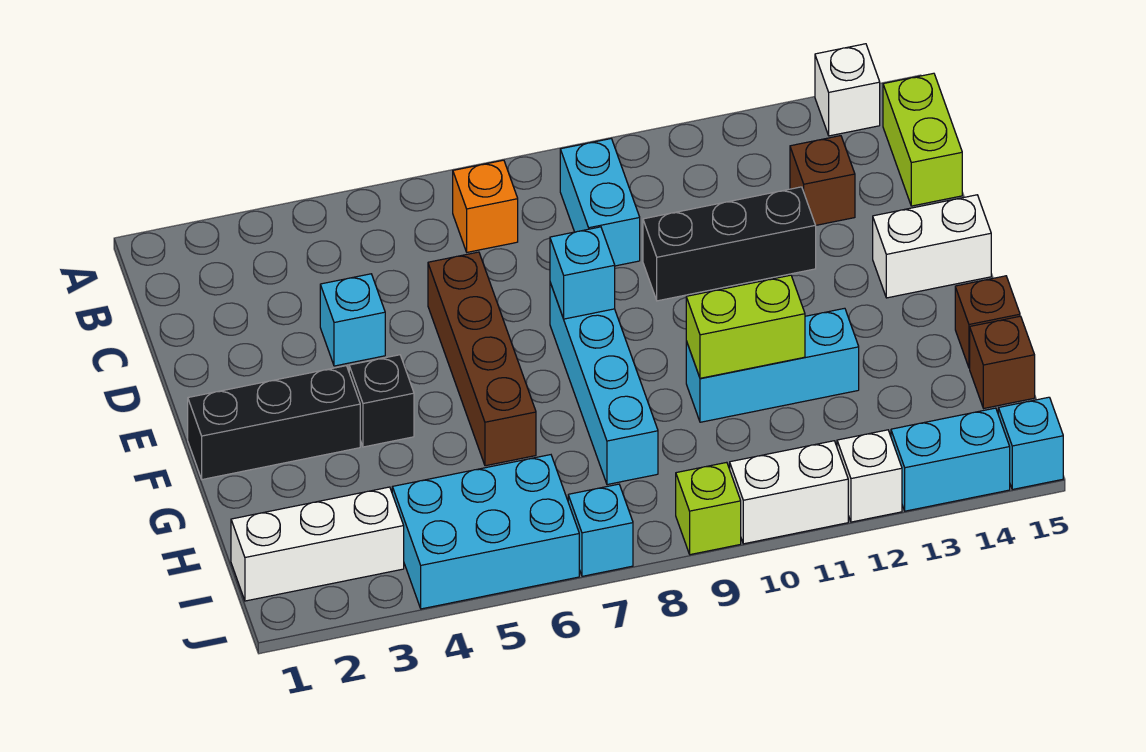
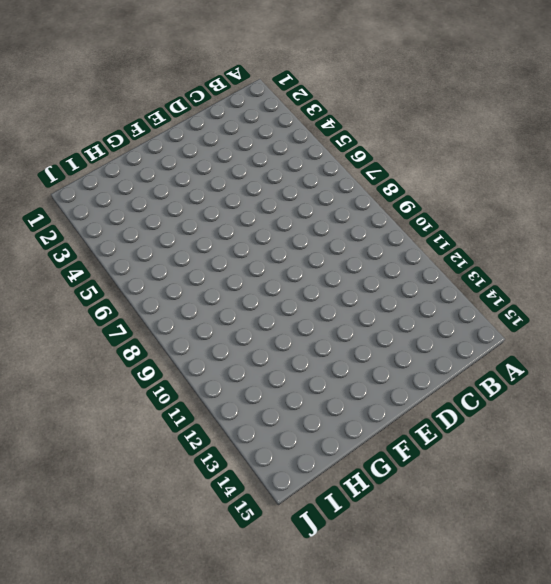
none -> white brick A14 level 1
none -> orange brick B7 level 1
none -> cyan brick B9:C9 level 1

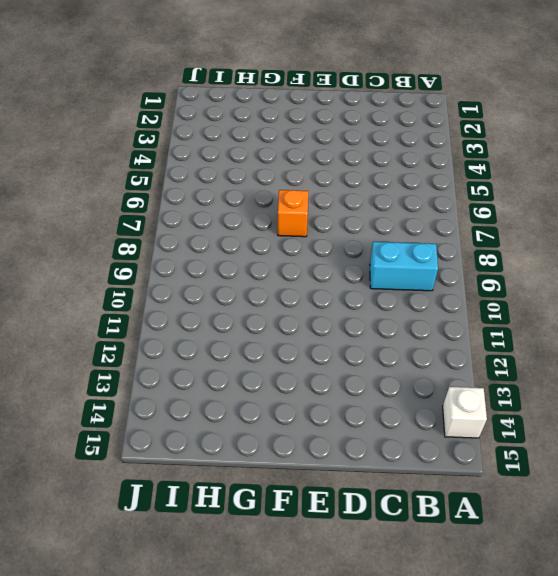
orange brick F7 level 1 -> orange brick B7 level 1
none -> lime brick B15:C15 level 1
none -> brown brick C13 level 1
none -> cyan brick D4 level 1

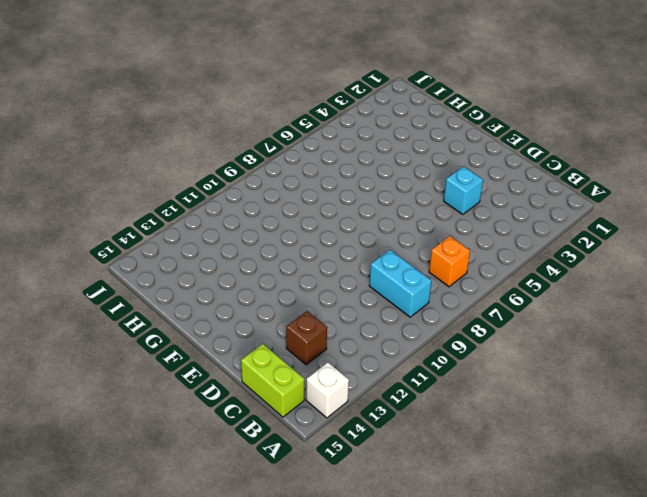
none -> brown brick D6:G6 level 1
none -> black brick D10:D12 level 1
none -> cyan brick E8:H8 level 1

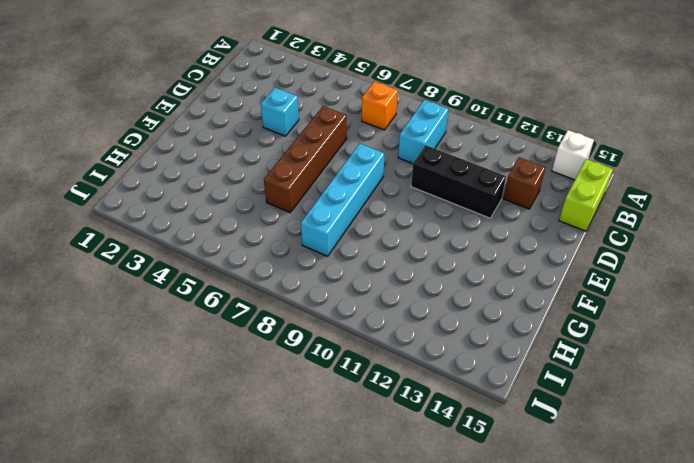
none -> white brick E14:E15 level 1
none -> black brick F1:F3 level 1
none -> black brick F4 level 1

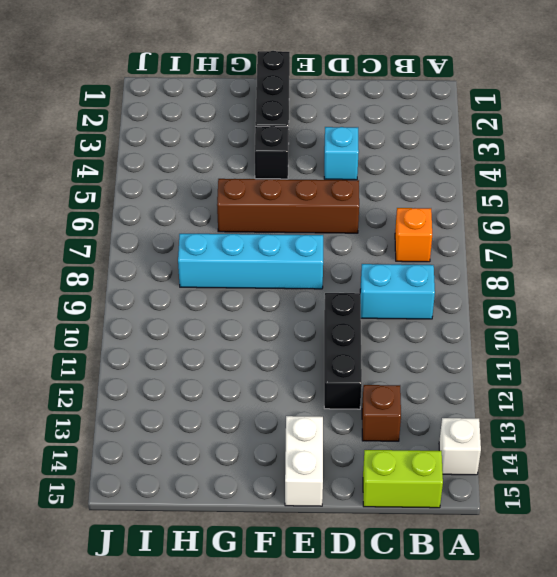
none -> cyan brick G10:G12 level 1
none -> brown brick G15 level 1
none -> brown brick H15 level 1

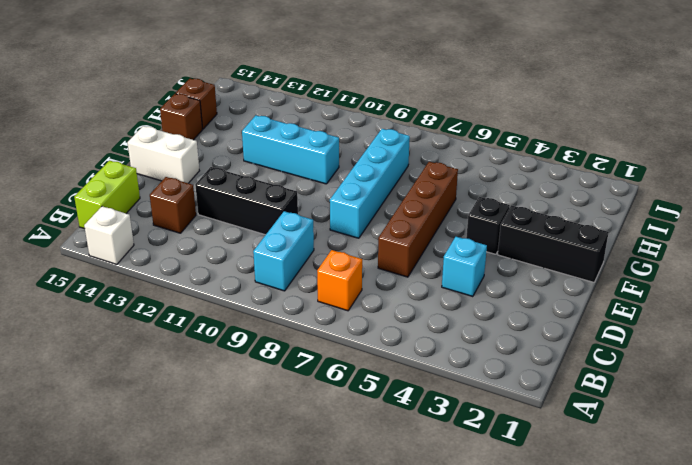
none -> white brick I1:I3 level 1
none -> cyan brick I4:J6 level 1
none -> cyan brick J7 level 1

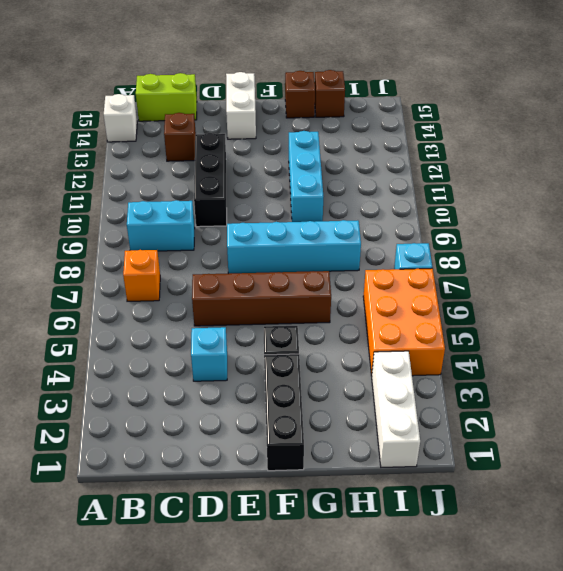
orange brick I4:J6 level 1 -> cyan brick I4:J6 level 1
none -> lime brick J9 level 1
none -> white brick J10:J11 level 1
none -> white brick J12 level 1

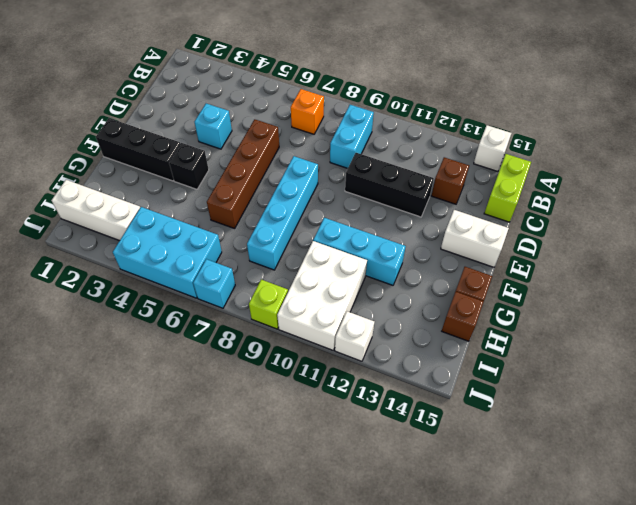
white brick H10:J11 level 1 -> white brick J10:J11 level 1
none -> cyan brick J13:J14 level 1
none -> cyan brick J15 level 1
none -> cyan brick E8 level 2

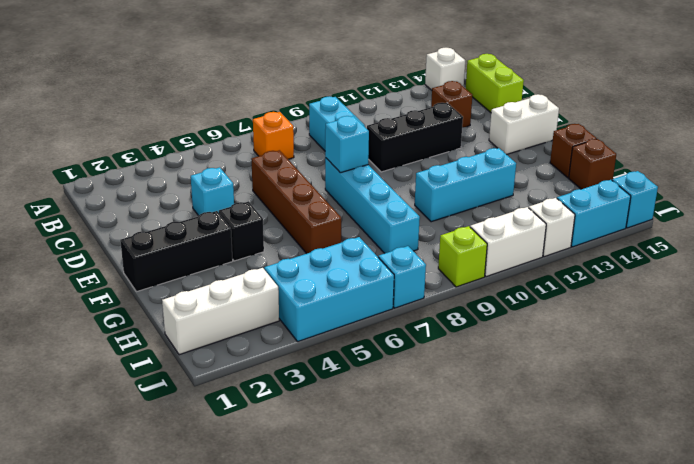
none -> lime brick G10:G11 level 2

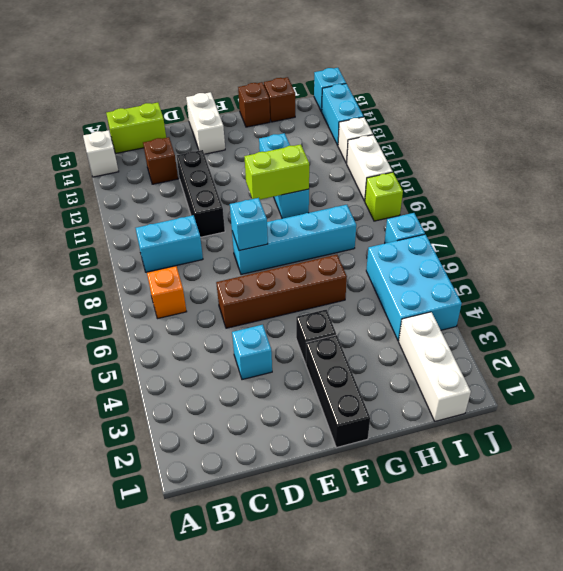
lime brick F10:G10 level 2 -> lime brick G10:G11 level 2

